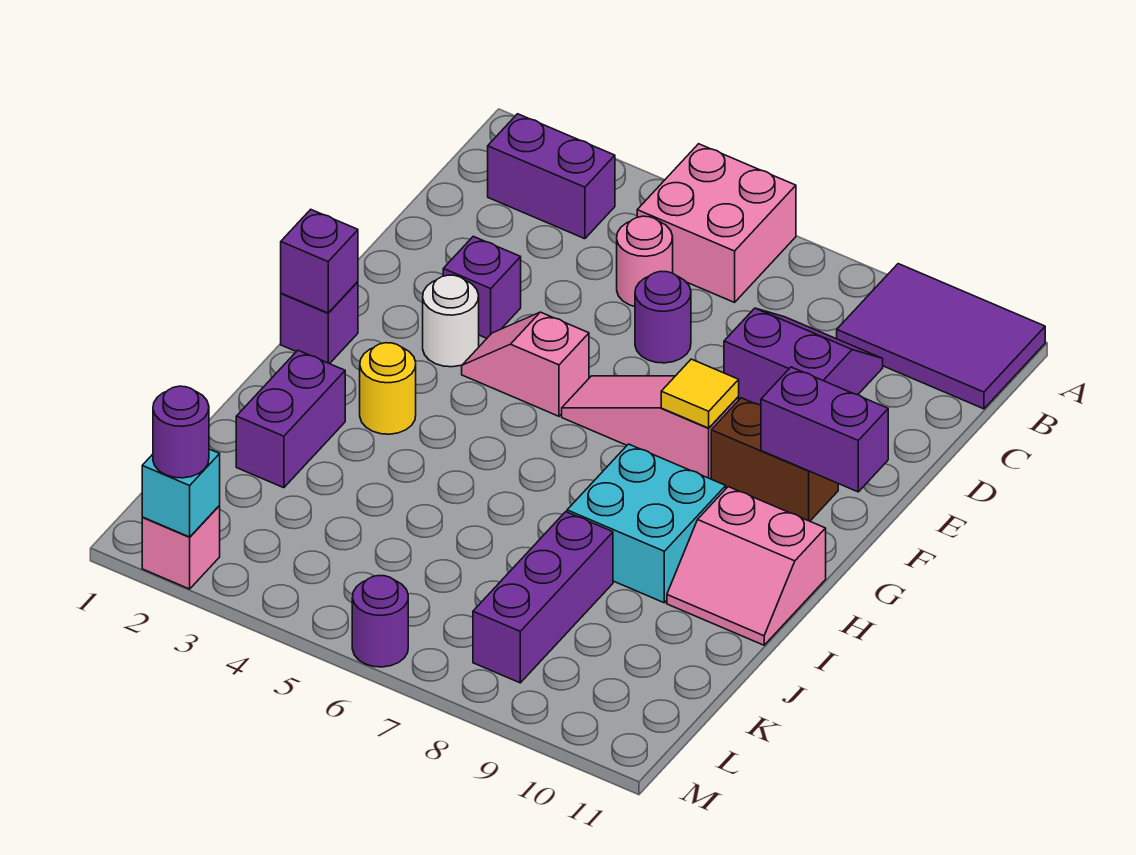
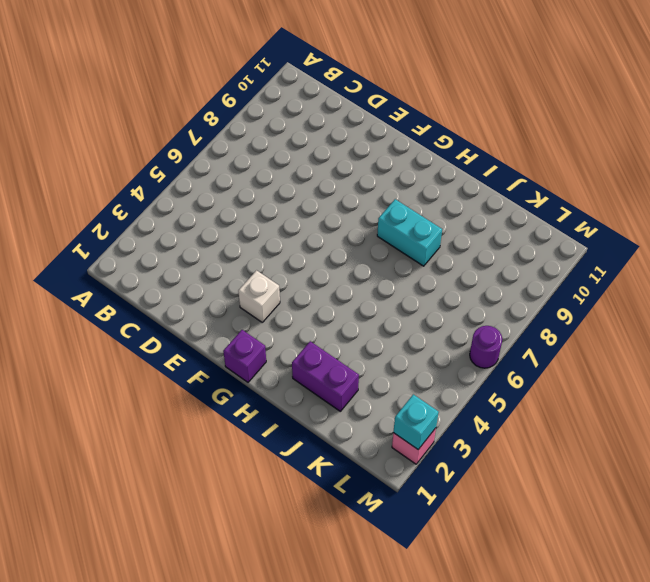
white brick F3 level 1 -> white round brick F3 level 1
cyan brick H8:I8 level 1 -> cyan brick H8:I9 level 1
none -> pink brick A5:B6 level 1
none -> purple tile A9:B11 level 1
none -> purple brick B2:B3 level 1

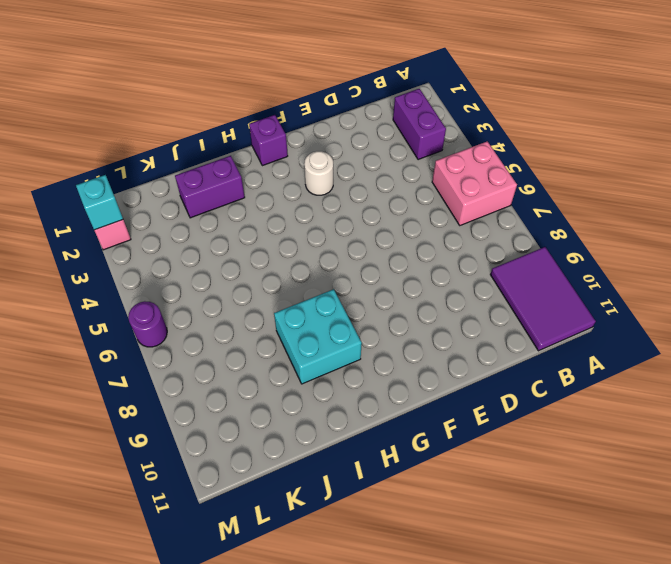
none -> pink round brick C5 level 1
none -> purple slope C8:D9 level 1 top D
none -> purple round brick D6 level 1

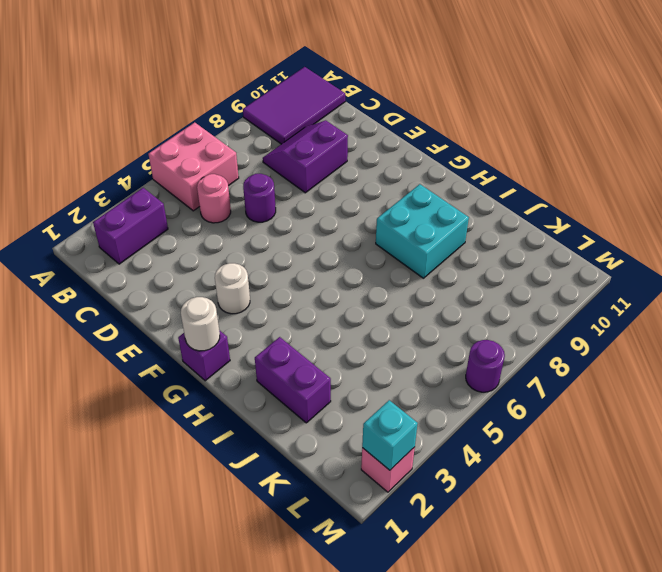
white round brick G1 level 2 -> purple brick G1 level 2
none -> purple brick E3 level 1
none -> pink slope F4:F5 level 1 top 5
none -> pink slope F6:F8 level 1 top 8

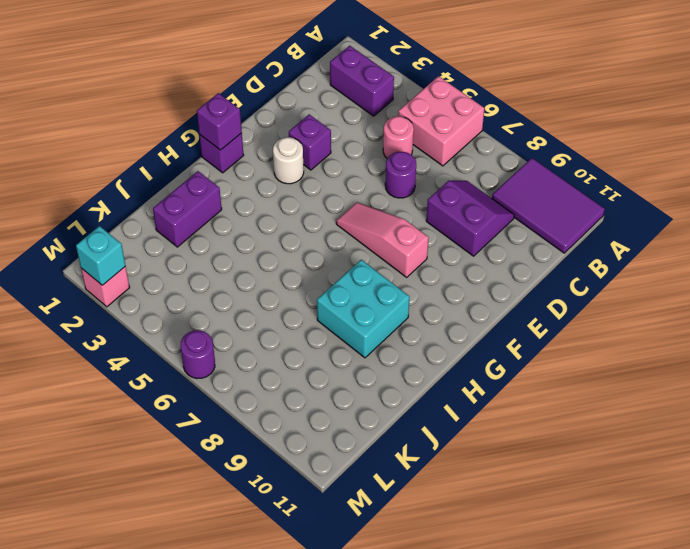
none -> pink slope F4:F5 level 1 top 5
none -> brown brick F9:F10 level 1
none -> yellow round brick H3 level 1

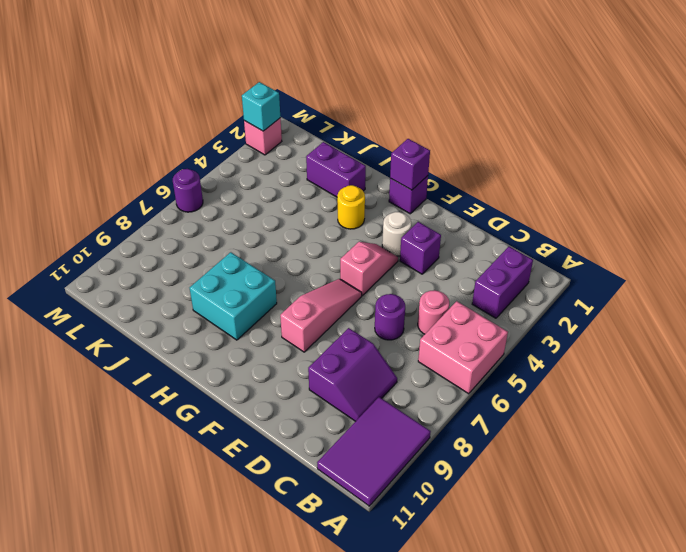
none -> brown brick F9:F10 level 1
none -> pink slope H10:I11 level 1 top H
none -> purple brick J8:L8 level 1

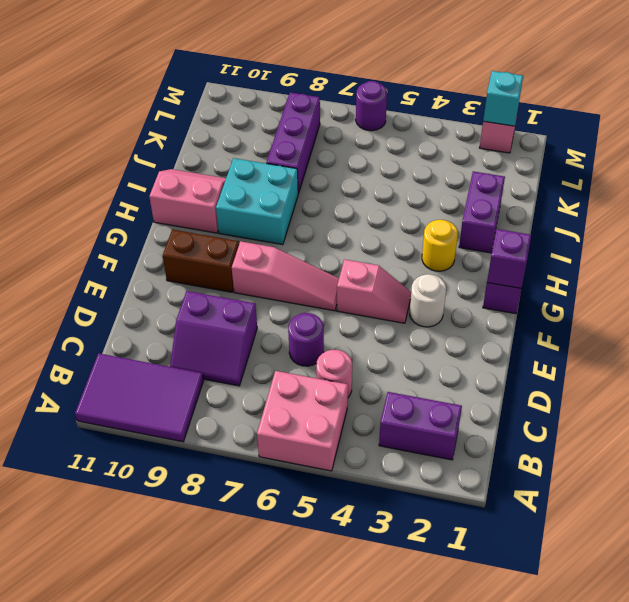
none -> purple brick E3 level 1
none -> yellow tile F8 level 2
none -> purple brick F10:F11 level 2

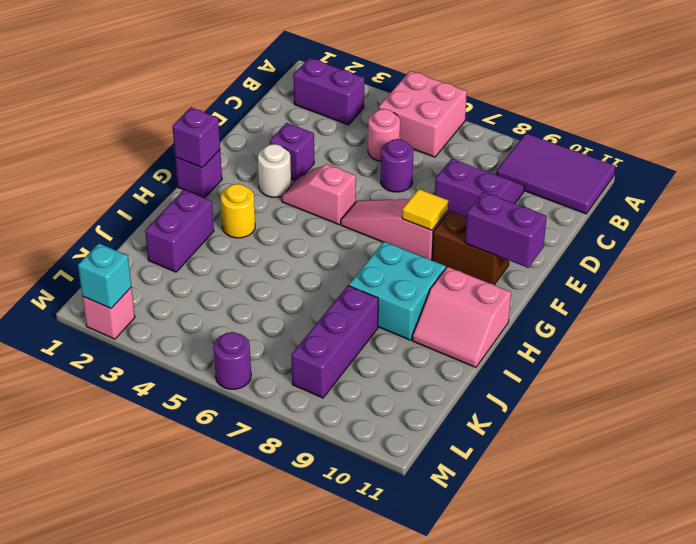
none -> purple round brick M2 level 3

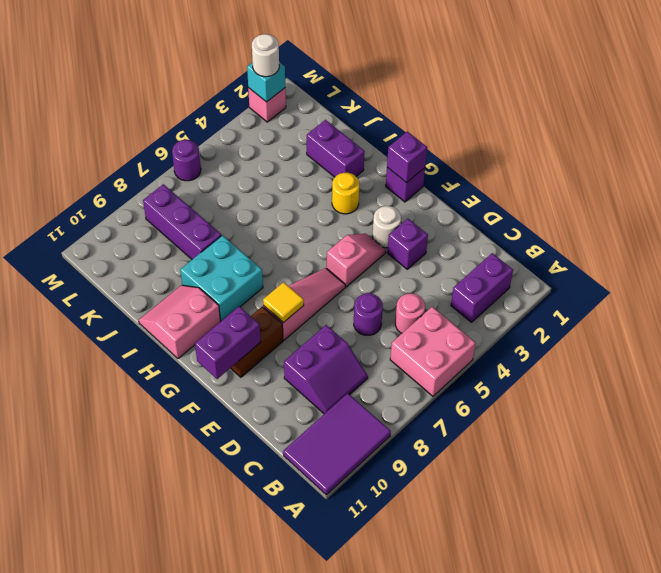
white round brick M2 level 3 -> purple round brick M2 level 3

